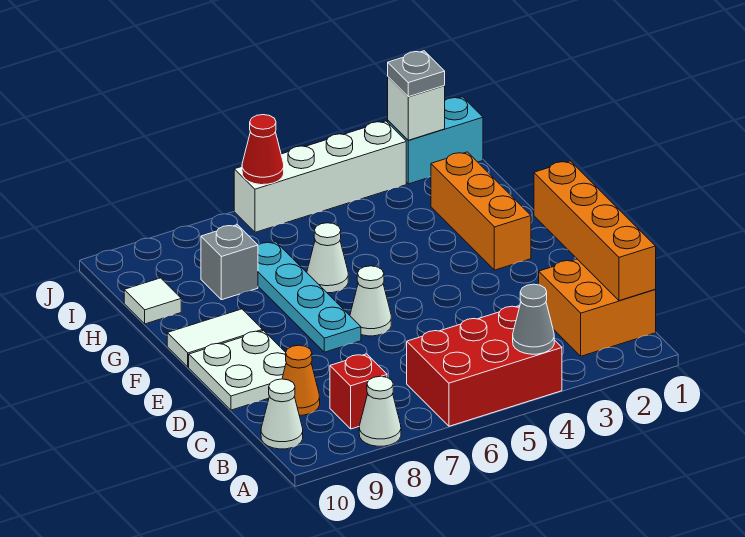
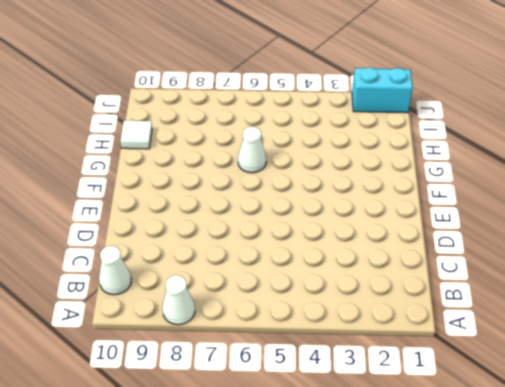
none -> red brick A4:B6 level 1
none -> orange brick B1:C2 level 1
none -> red brick B8 level 1

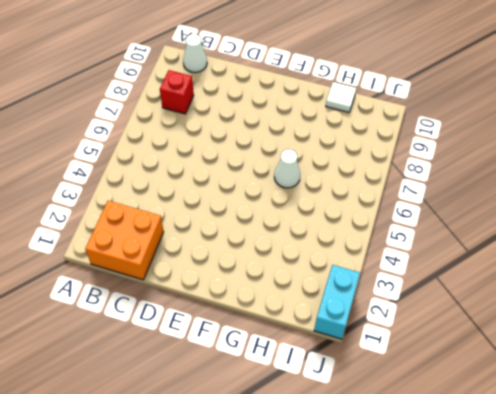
none -> red brick A4:B6 level 1
none -> white cone A8 level 1
none -> orange cone C9 level 1

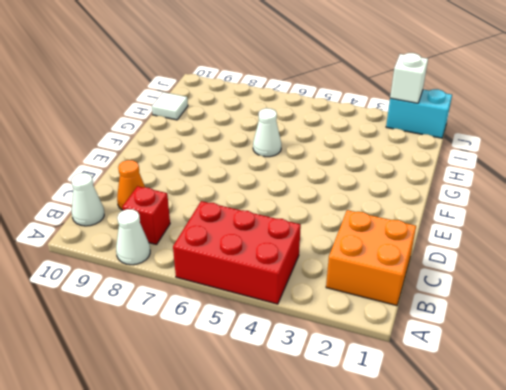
none -> white plate D9:E10 level 1
none -> white cone E6 level 1
none -> cyan plate E7:H7 level 1

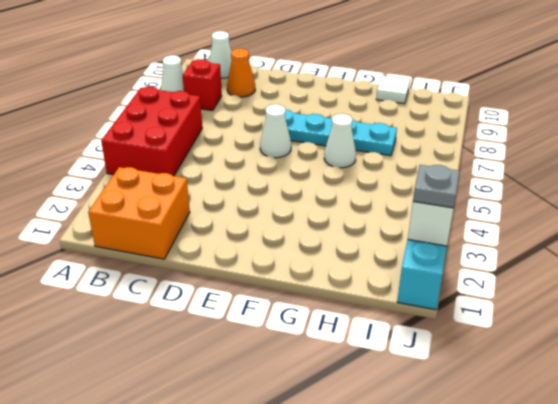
none -> white plate D9:E10 level 1
none -> orange brick F2:H2 level 1
none -> white tile F9:F10 level 1

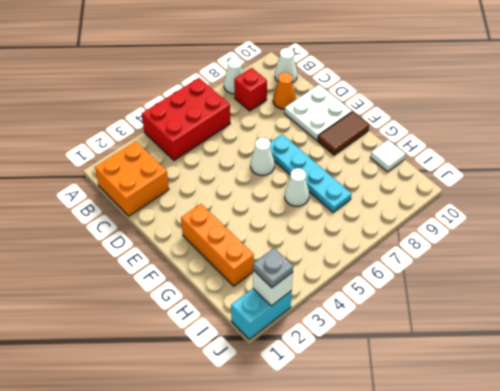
brown tile F9:F10 level 1 -> white tile F9:F10 level 1
none -> grey brick H8 level 1
none -> white brick J3:J6 level 1
none -> grey cone A4 level 2

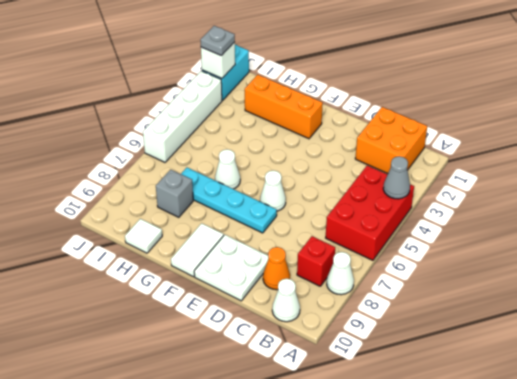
none -> orange brick B1:E1 level 2
none -> red cone J6 level 2

